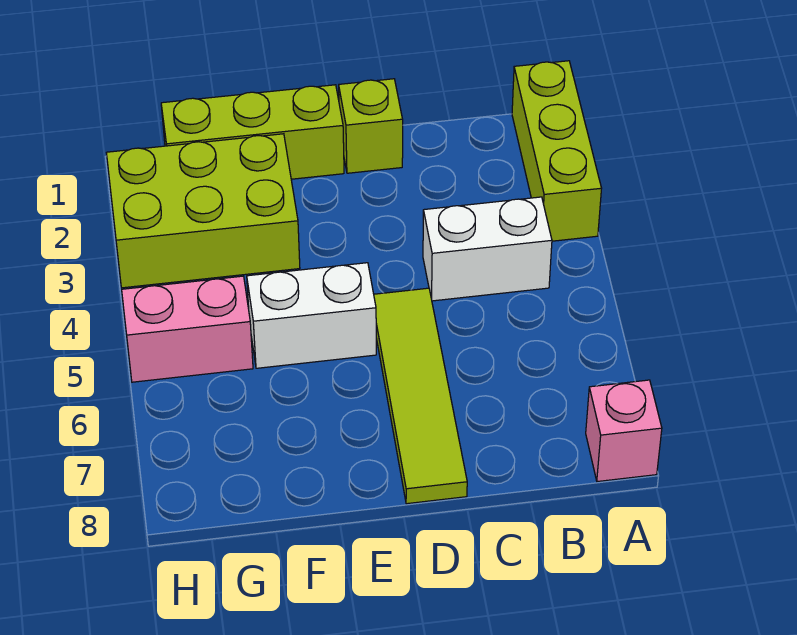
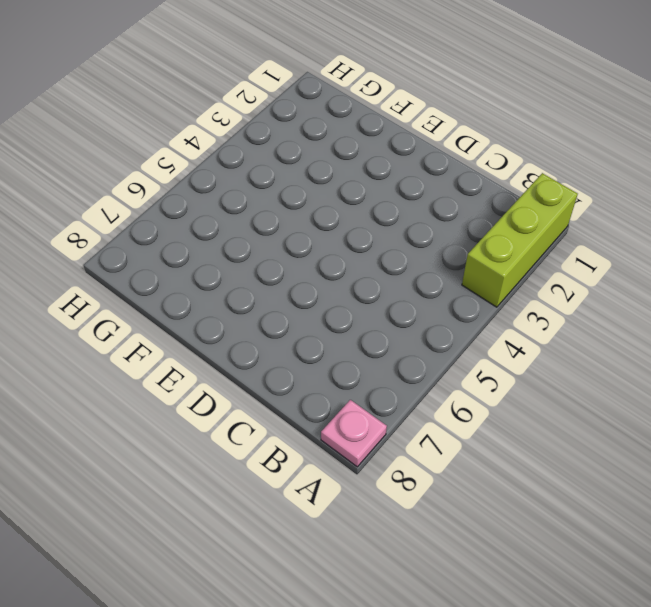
pink plate A8 level 1 -> pink brick A8 level 1
none -> white brick B4:C4 level 1
none -> lime brick D1 level 1

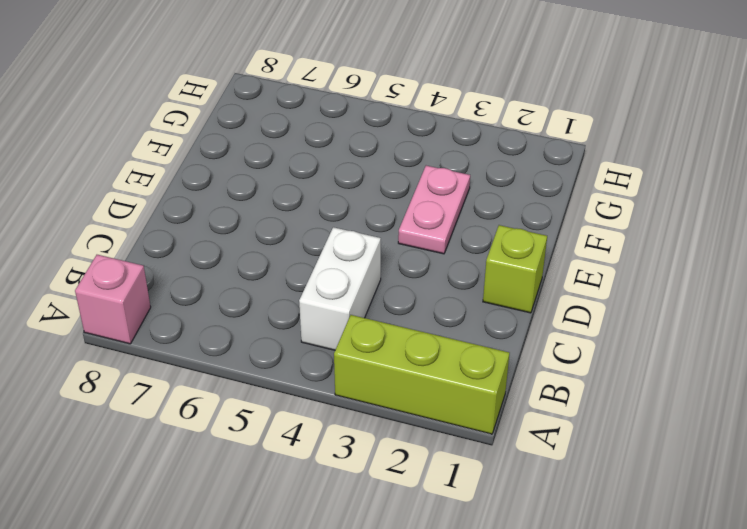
pink plate E3:F3 level 1 -> lime brick F2:H3 level 1
none -> lime tile D5:D8 level 1
none -> lime brick E1:G1 level 1

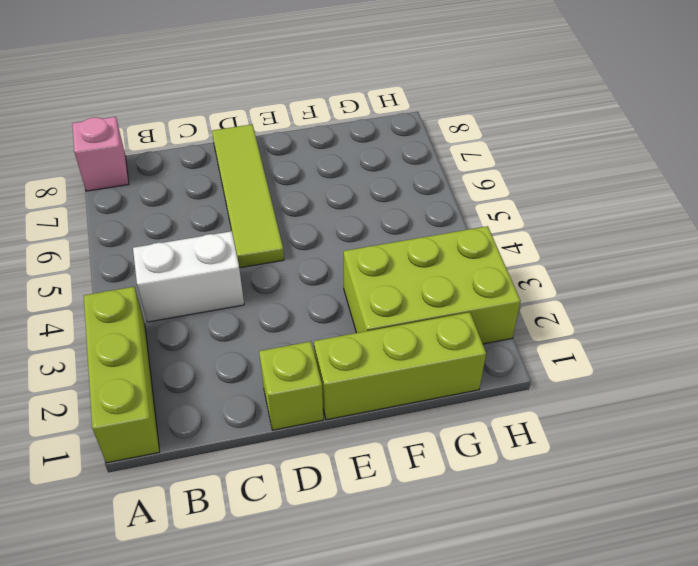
none -> white brick E5:F5 level 1
none -> pink brick G5:H5 level 1

